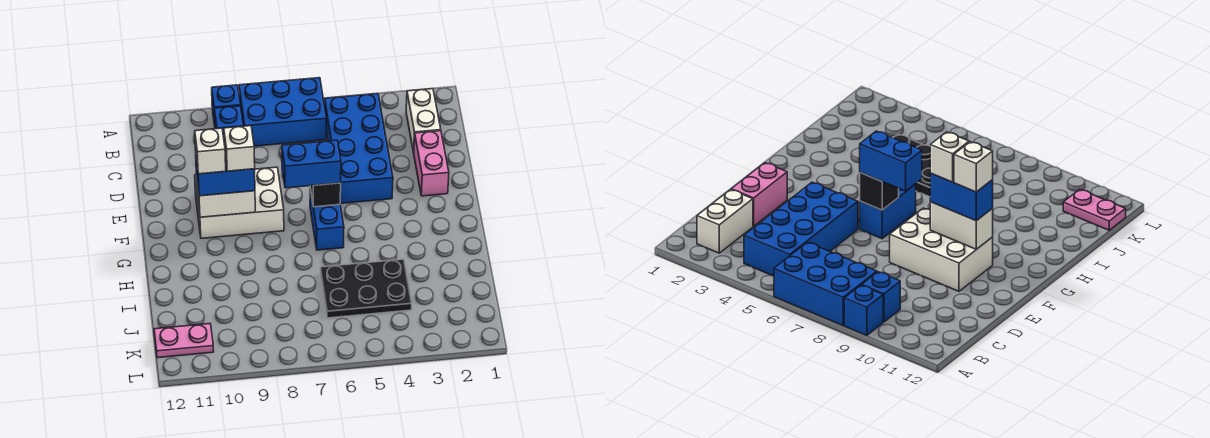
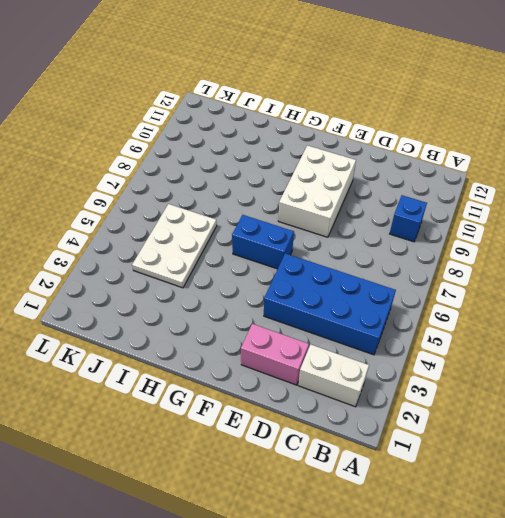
white plate I4:J6 level 1 -> black plate I4:J6 level 1
none -> blue brick A6:B8 level 1
none -> blue brick A9 level 1
none -> pink plate K11:K12 level 1

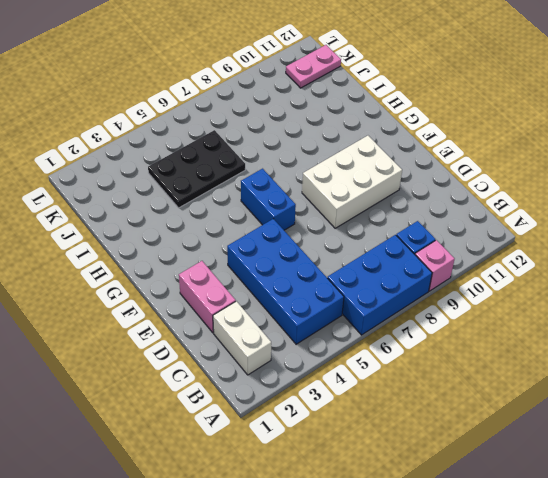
pink brick A9 level 1 -> blue brick A9 level 1
none -> black brick F6 level 2
none -> white brick F9:F10 level 2
none -> blue brick F6:F7 level 3

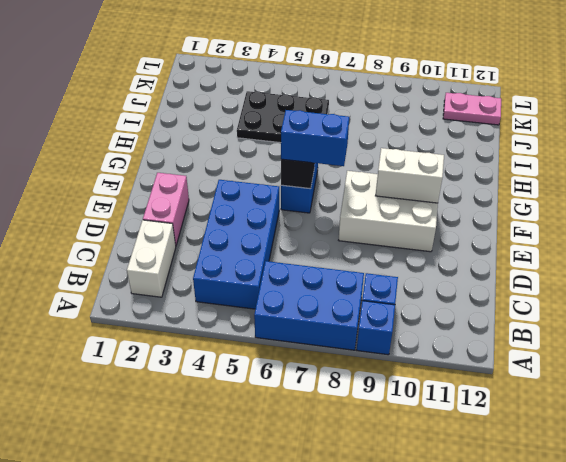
none -> blue brick F9:F10 level 3
none -> white brick F9 level 4
none -> white brick F10 level 4

